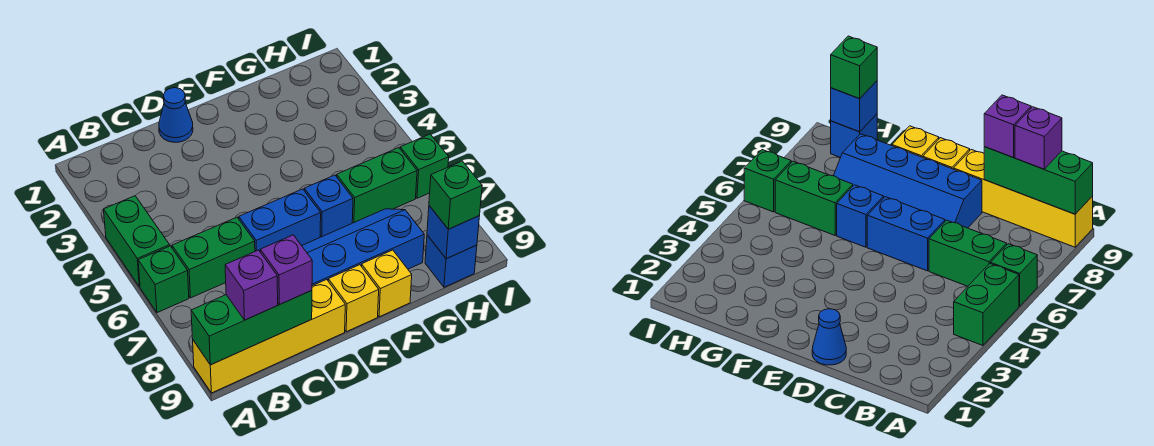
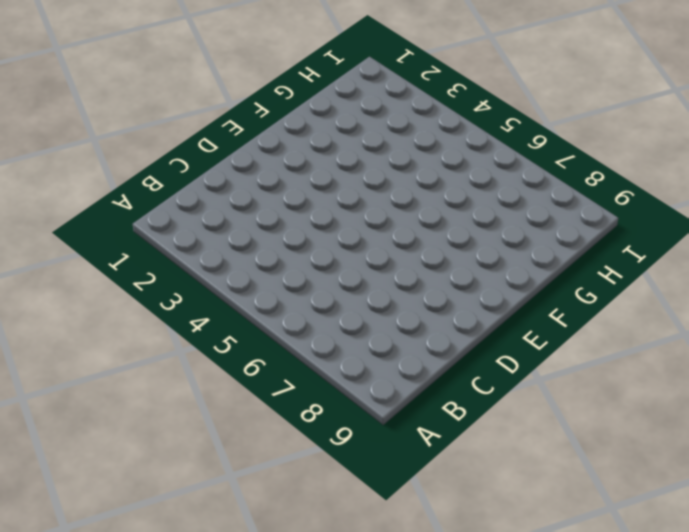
none -> green brick A4:A5 level 1
none -> green brick A6 level 1
none -> yellow brick A9:D9 level 1

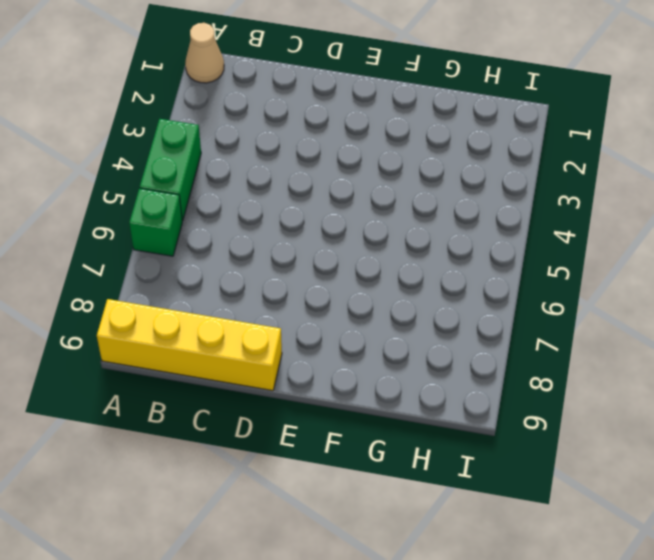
tan cone A1 level 1 -> none
none -> green brick B6:C6 level 1
none -> blue cone D1 level 1
none -> blue brick D6:E6 level 1

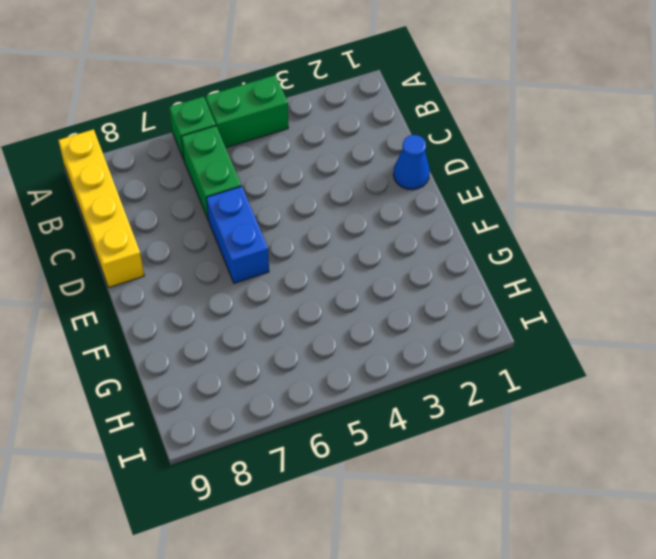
none -> blue slope D7:G8 level 1 top 8
none -> yellow brick E9 level 1
none -> blue brick F6 level 1

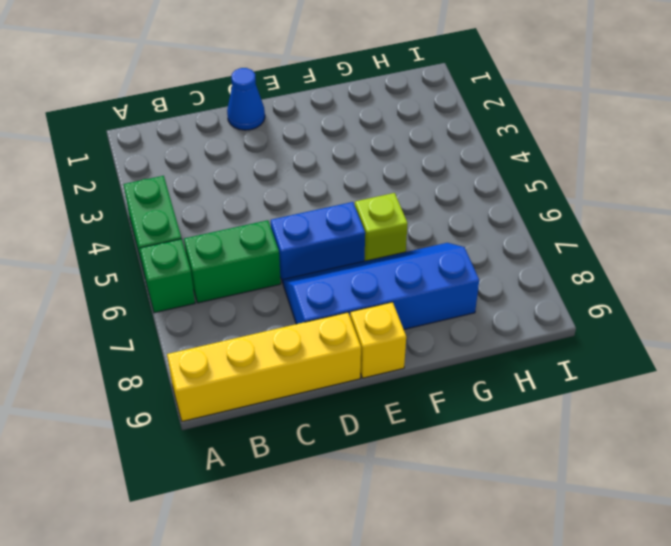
lime brick F6 level 1 -> blue brick F6 level 1
none -> yellow brick F9 level 1
none -> green brick G6:H6 level 1
none -> blue brick H9 level 1

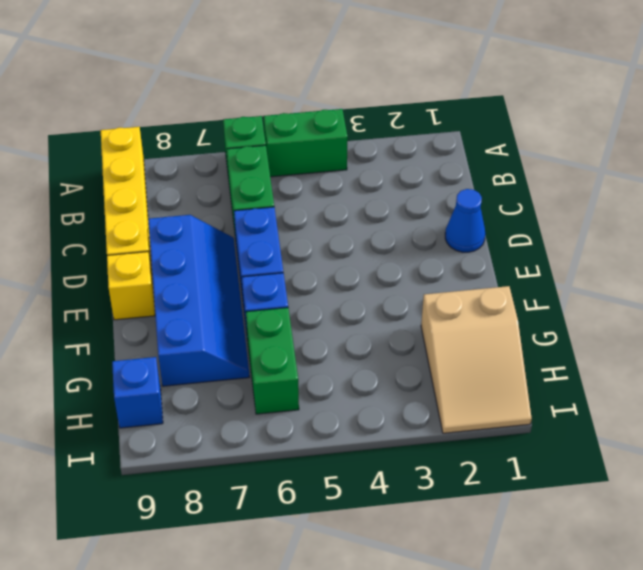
tan slope G1:I2 level 1 top G -> none
none -> yellow brick F9 level 1
none -> green brick I6 level 1
none -> green brick A9:C9 level 2

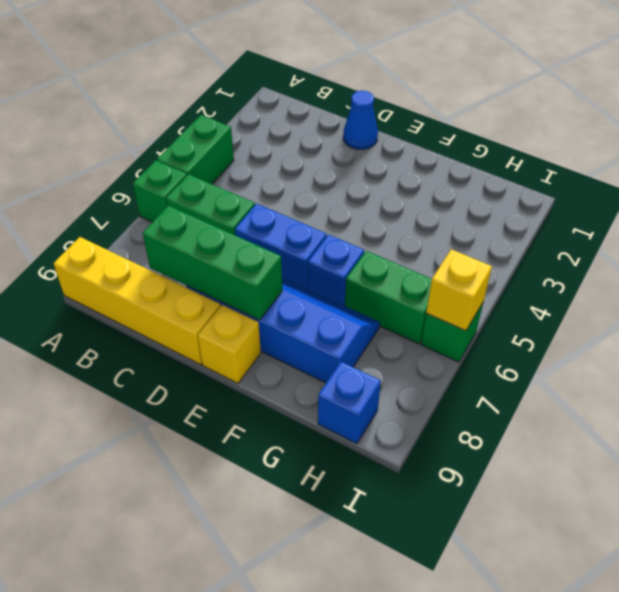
green brick C8:E8 level 2 -> green brick A9:C9 level 2
yellow brick I6 level 2 -> yellow brick F9 level 1
none -> blue brick H9 level 2
none -> purple brick B9 level 3
none -> purple brick C9 level 3

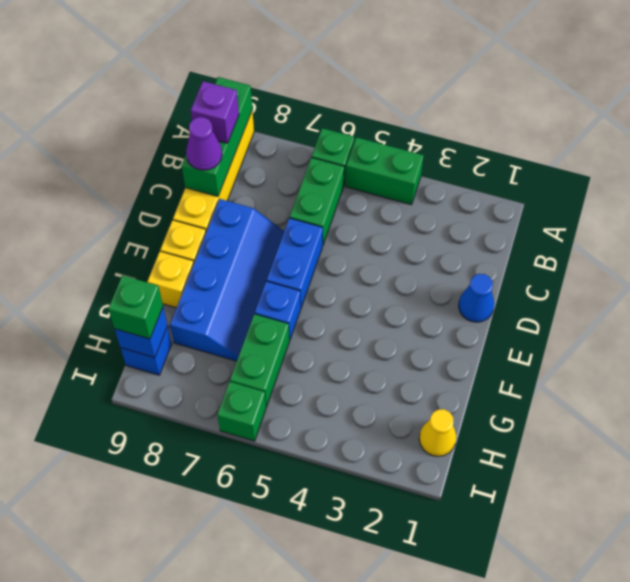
purple cone C9 level 3 -> purple brick C9 level 3
yellow cone H1 level 1 -> none

